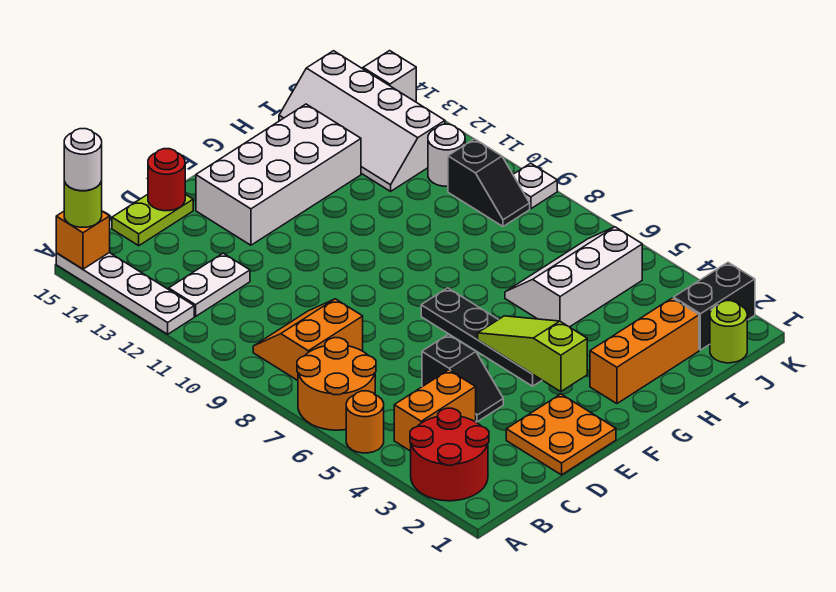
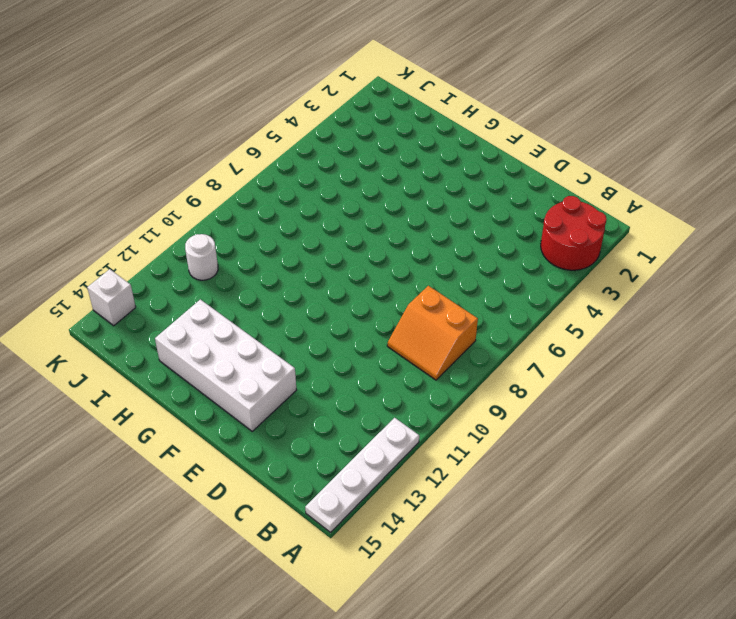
none -> orange round brick A5 level 1
none -> orange round brick A6:B7 level 1
none -> orange brick B4:C4 level 1

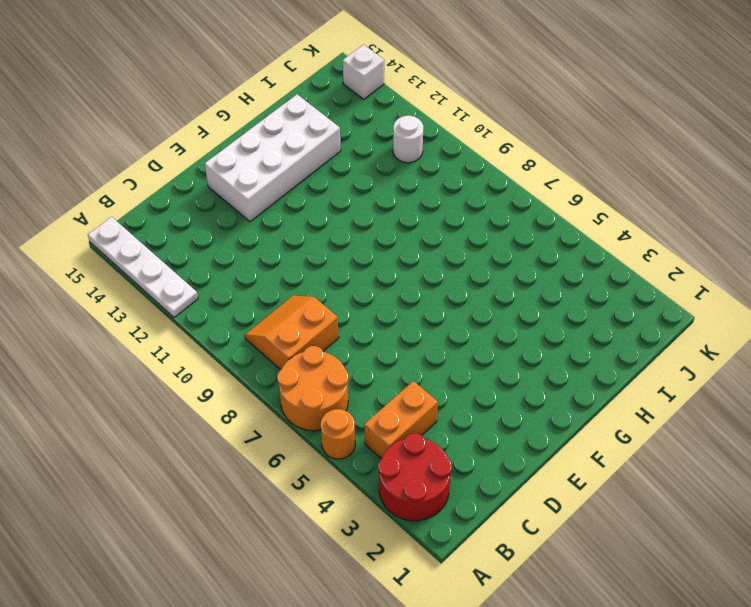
none -> white plate B12:C12 level 1
none -> lime plate C15:D15 level 1
none -> orange plate D1:E2 level 1

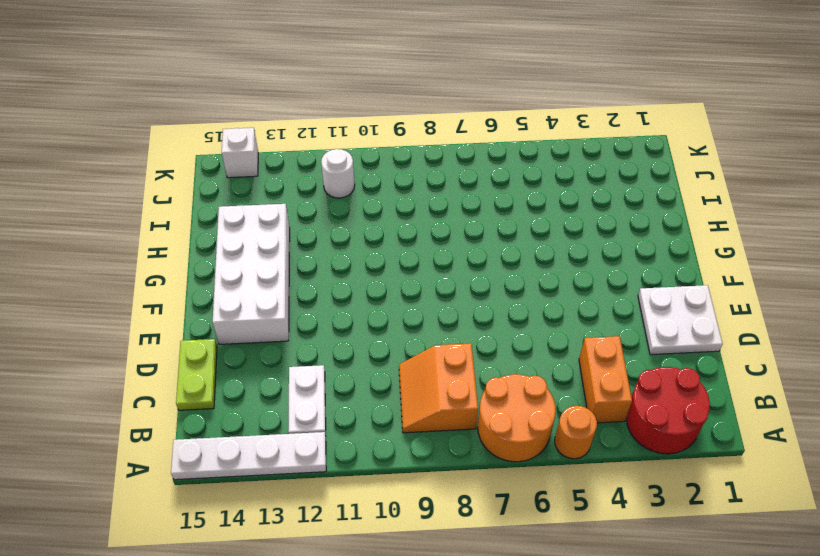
white plate D1:E2 level 1 -> orange plate D1:E2 level 1
none -> black slope D4:D5 level 1 top 5
none -> black plate F4:F7 level 1
none -> orange brick G2:I2 level 1

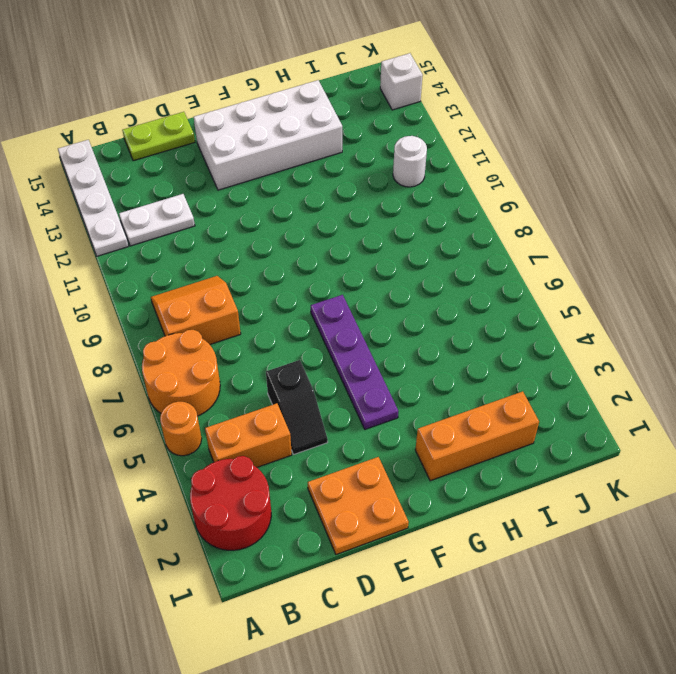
purple plate F4:F7 level 1 -> black plate F4:F7 level 1
none -> white slope H5:J6 level 1 top 5
none -> white slope I12:J15 level 1 top J
none -> lime round brick J1 level 1

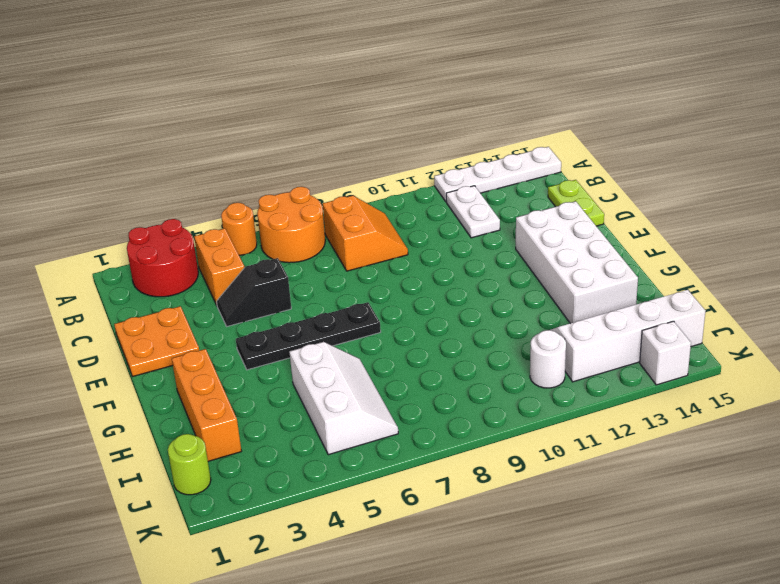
none -> black brick J2:K2 level 1
none -> black slope J9:J10 level 1 top 10
none -> white plate K9 level 1

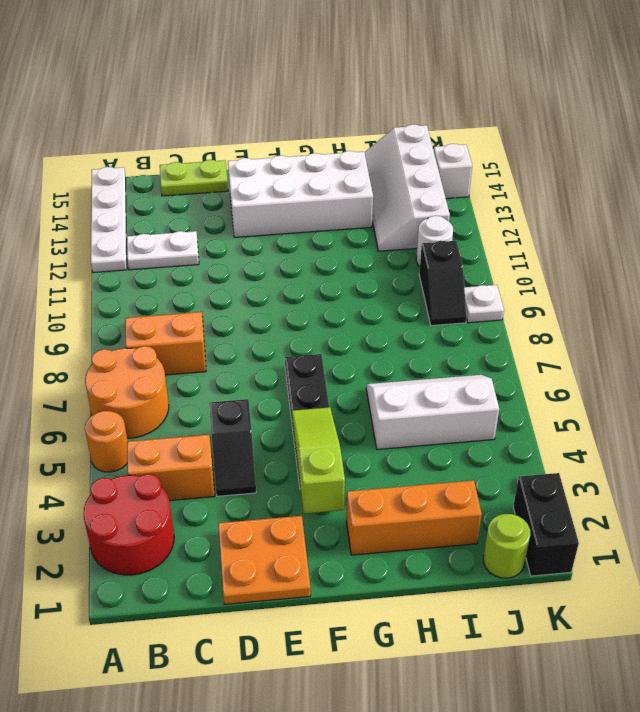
black brick K1:K2 level 1 -> black brick J2:K2 level 1
none -> orange brick A15 level 2
none -> red round brick D15 level 2
none -> lime round brick A15 level 3

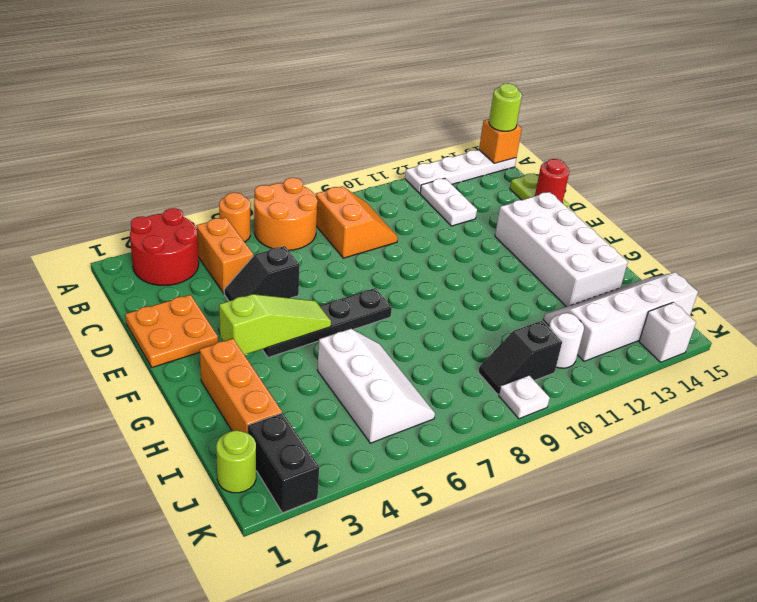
none -> white round brick A15 level 4

